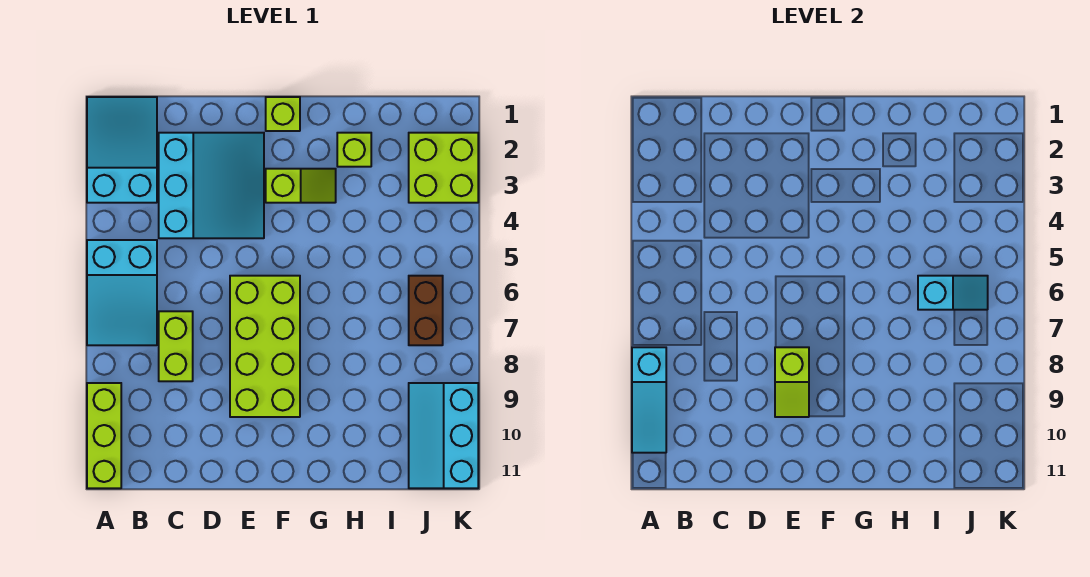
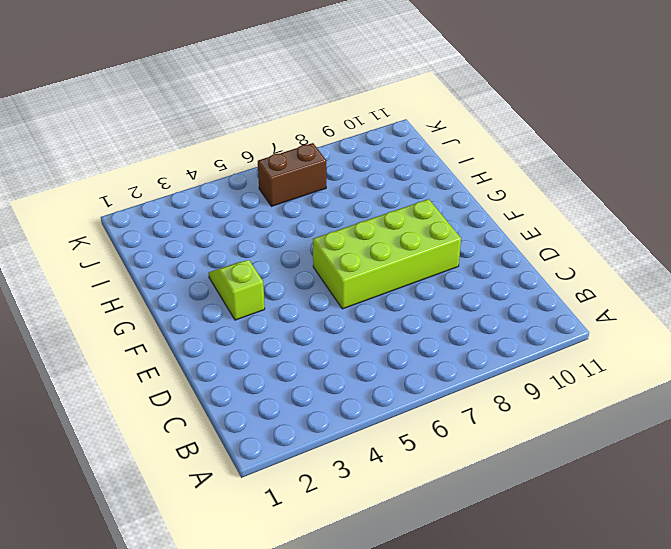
none -> cyan slope A1:B3 level 1 top 3
none -> cyan slope A5:B7 level 1 top 5
none -> lime brick A9:A11 level 1

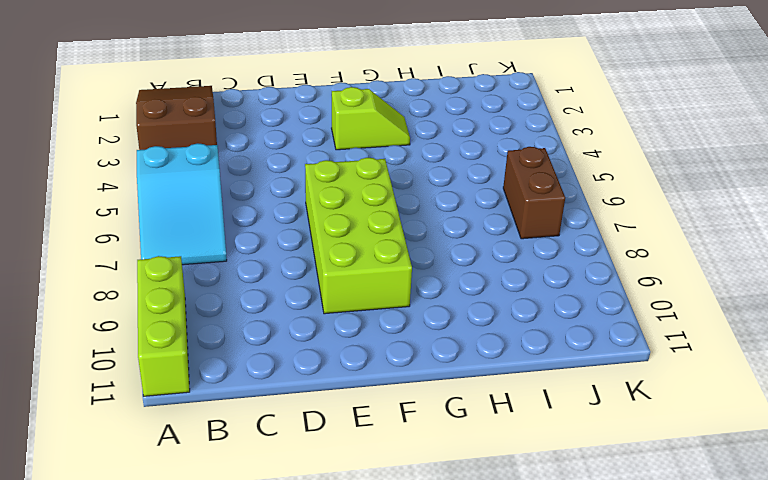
brown slope A1:B3 level 1 top 3 -> cyan slope A1:B3 level 1 top 3
none -> cyan slope C2:E4 level 1 top C
none -> lime brick C7:C8 level 1
none -> lime brick F1 level 1

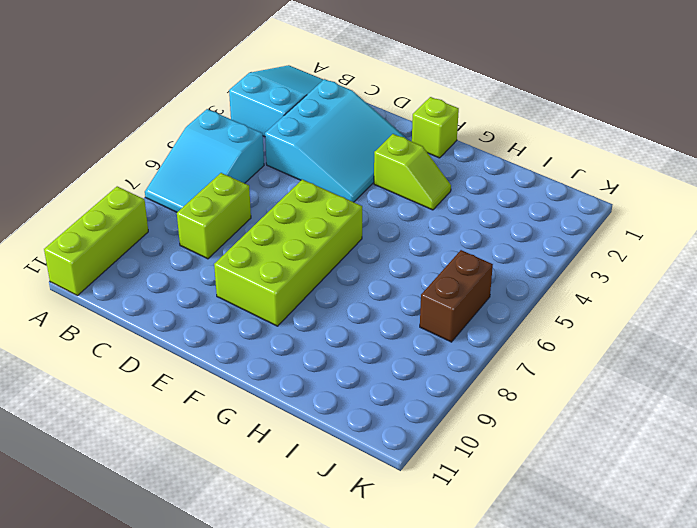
none -> lime brick H2 level 1
none -> lime brick J2:K3 level 1
none -> cyan slope J9:K11 level 1 top K

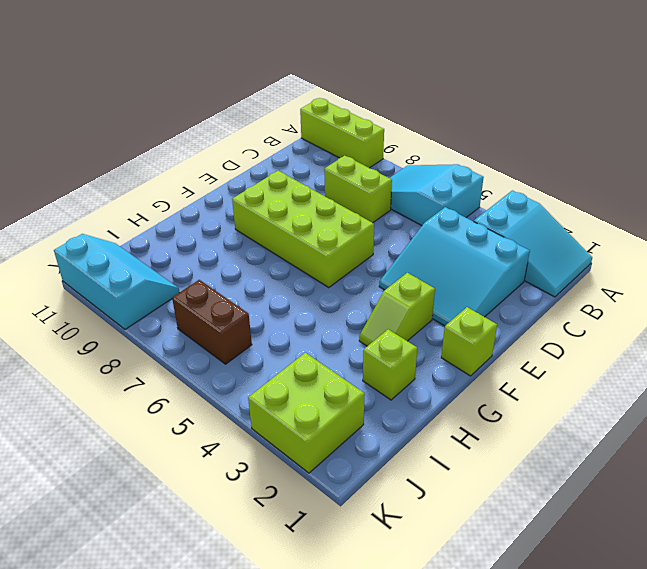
none -> cyan slope A8:A10 level 2 top 8
none -> lime slope E8:E9 level 2 top 8
none -> cyan slope I6:J6 level 2 top I

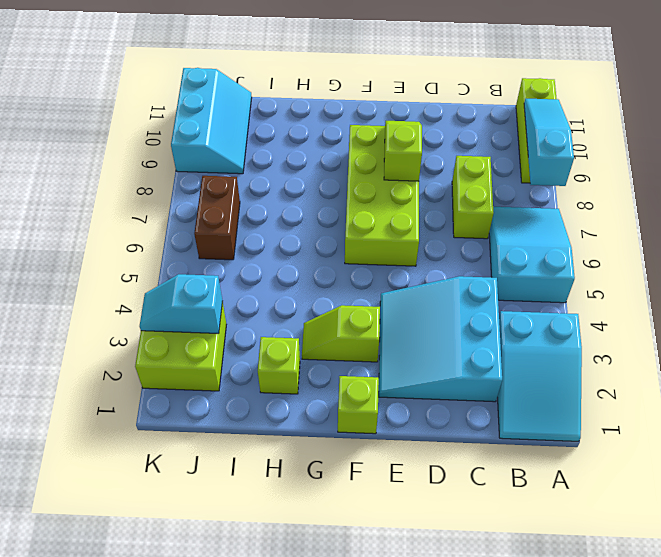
cyan slope J3:K3 level 2 top J -> cyan slope I6:J6 level 2 top I

